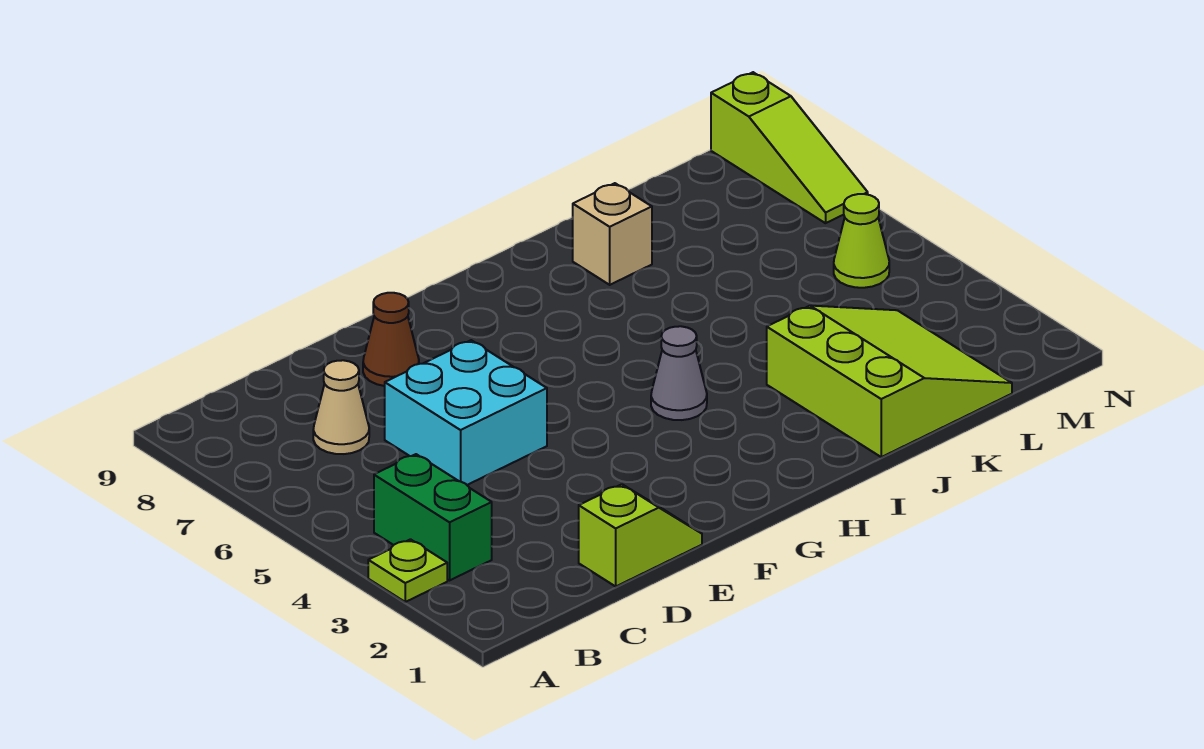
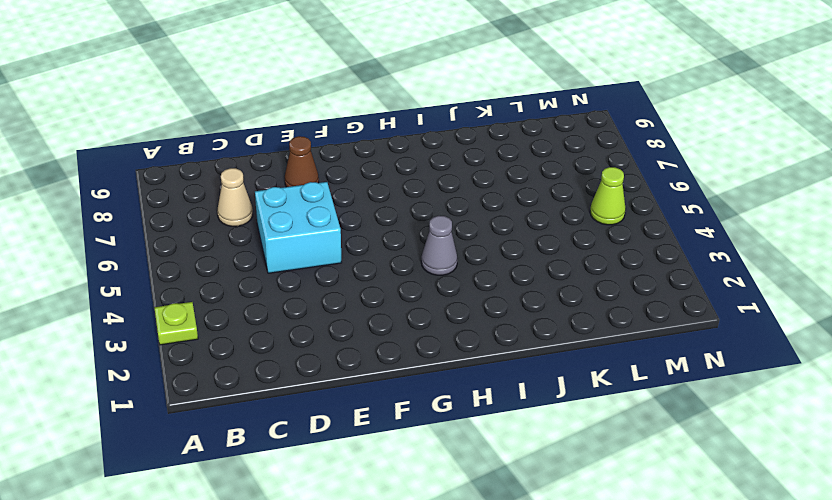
none -> green brick B3:B4 level 1
none -> lime slope D1:E1 level 1 top D

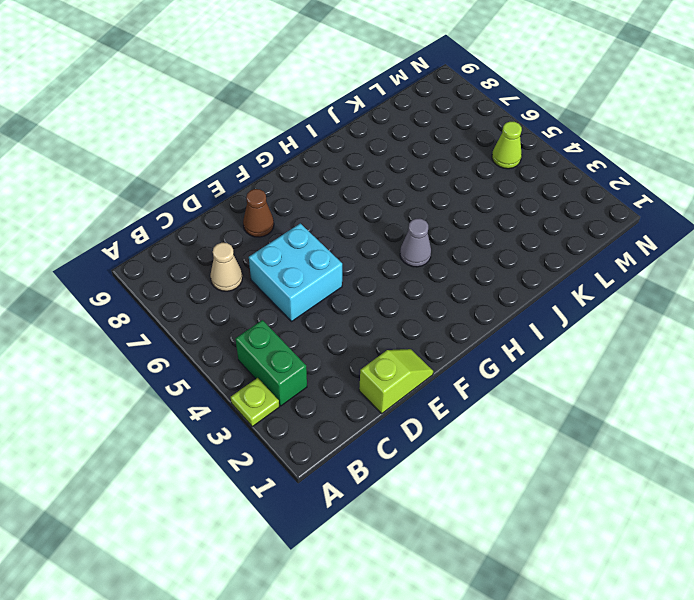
none -> lime slope J1:L3 level 1 top J
none -> tan brick J8 level 1

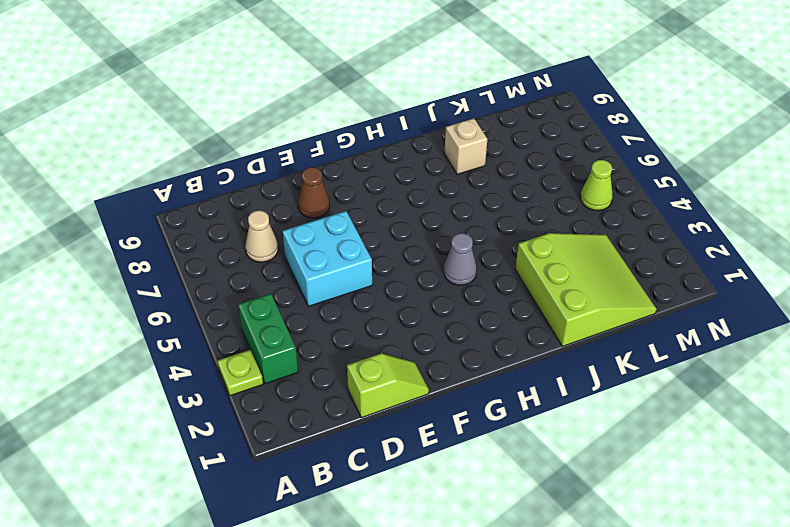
none -> lime slope N7:N9 level 1 top 9

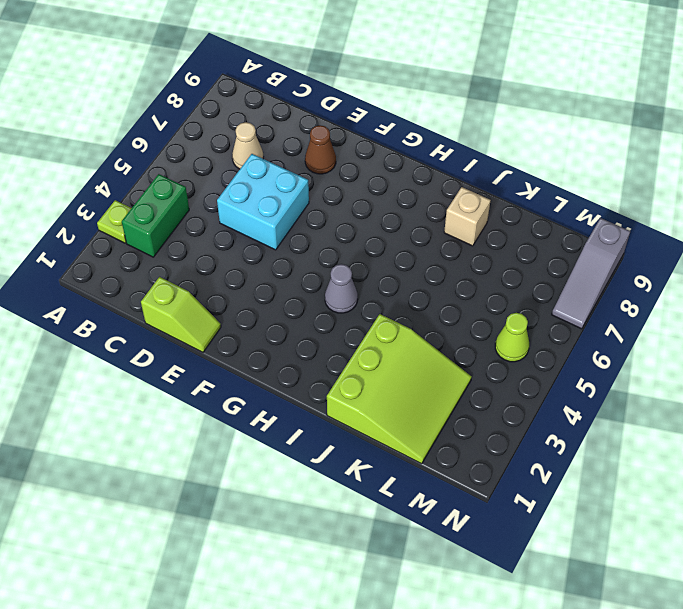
grey slope N7:N9 level 1 top 9 -> lime slope N7:N9 level 1 top 9

